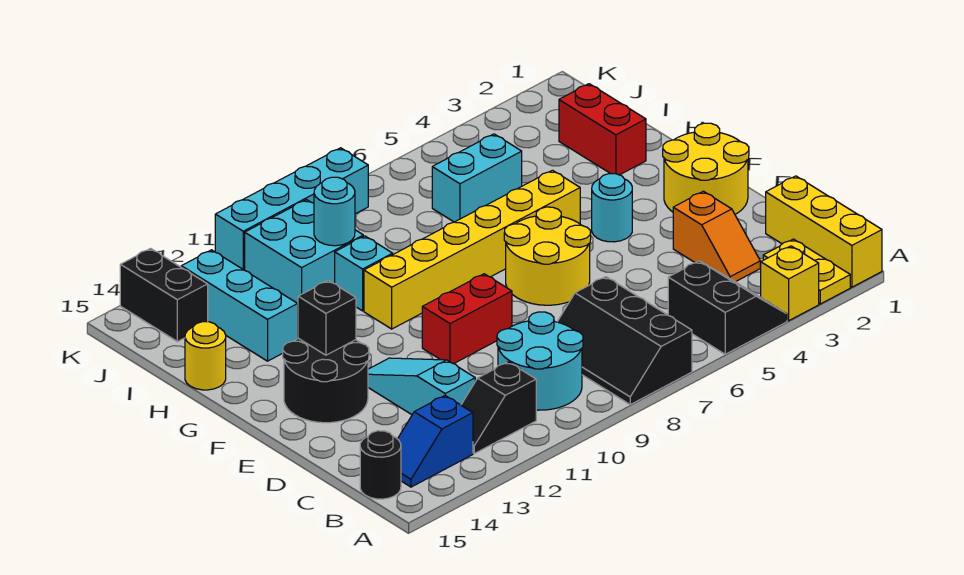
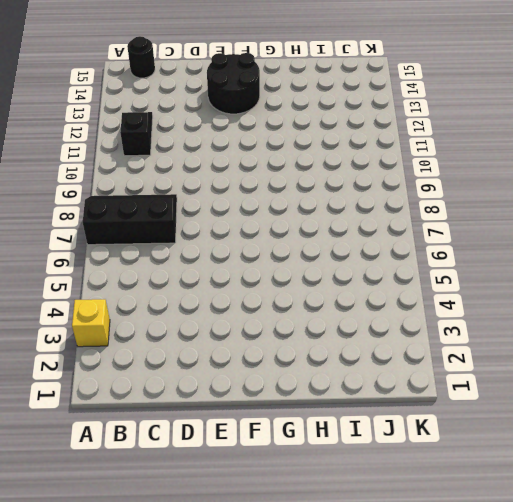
none -> yellow brick A1:C1 level 1
none -> yellow plate A2:B2 level 1
none -> black slope A4:B5 level 1 top 5

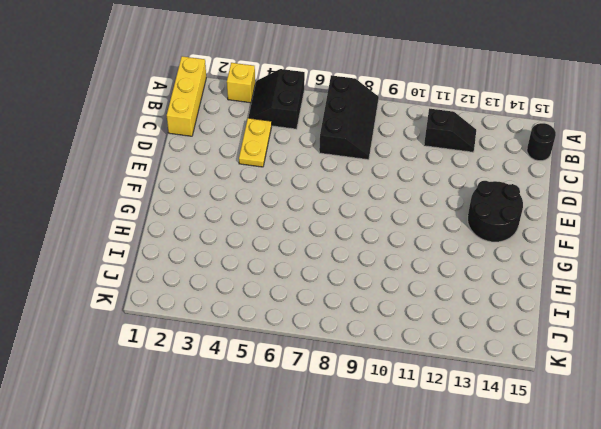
yellow plate C4:D4 level 1 -> yellow plate A2:B2 level 1
none -> cyan round brick B9:C10 level 1
none -> blue slope B13:B14 level 1 top 13
none -> orange slope C3:D3 level 1 top D

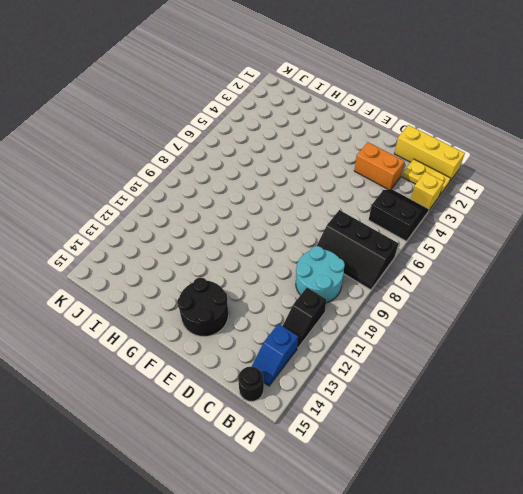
orange brick C3:D3 level 1 -> orange slope C3:D3 level 1 top D
none -> cyan slope C12:E12 level 1 top C
none -> yellow round brick E1:F2 level 1
none -> yellow round brick E6:F7 level 1

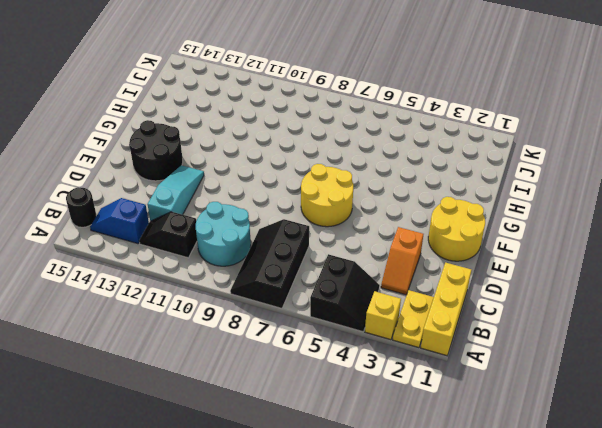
none -> red brick E9:E10 level 1
none -> cyan round brick F4 level 1
none -> yellow brick G5:G10 level 1

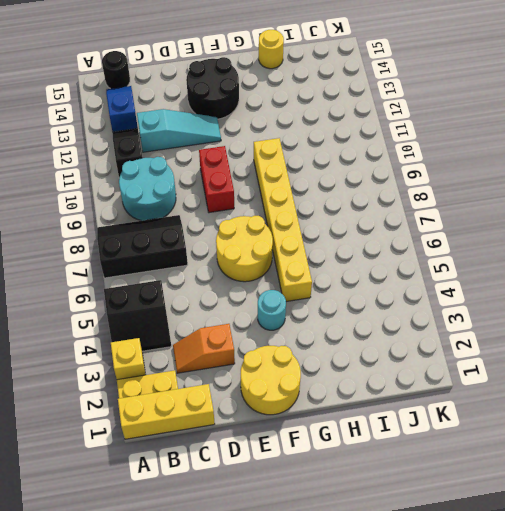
none -> red brick H2:I2 level 1
none -> cyan brick H10 level 1
none -> cyan brick H13:J13 level 1

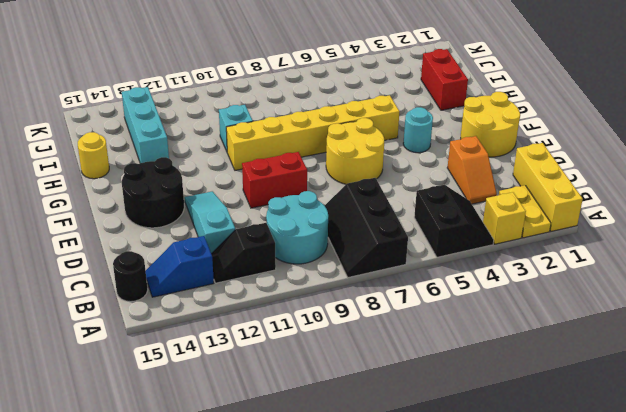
none -> cyan brick I5:I6 level 1
none -> cyan brick I10:J11 level 1
none -> black brick J14:K14 level 1

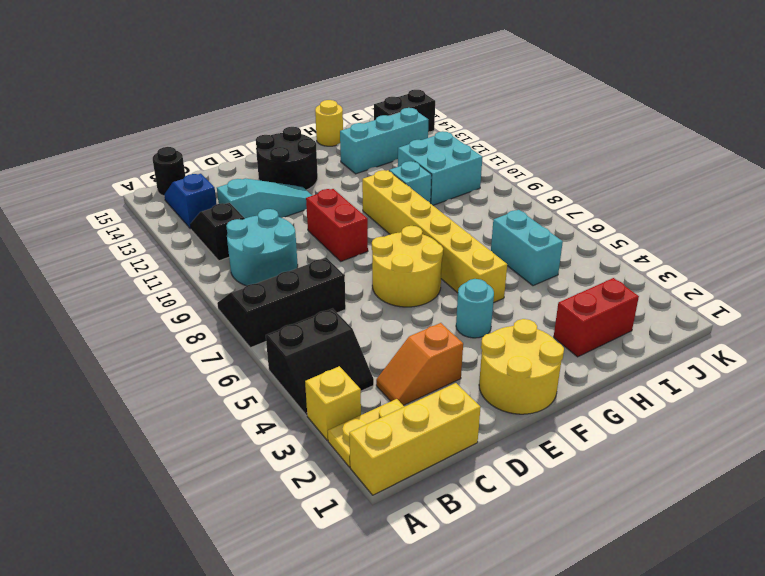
none -> cyan brick K8:K11 level 1
none -> black brick F13 level 2
none -> cyan round brick I10 level 2

